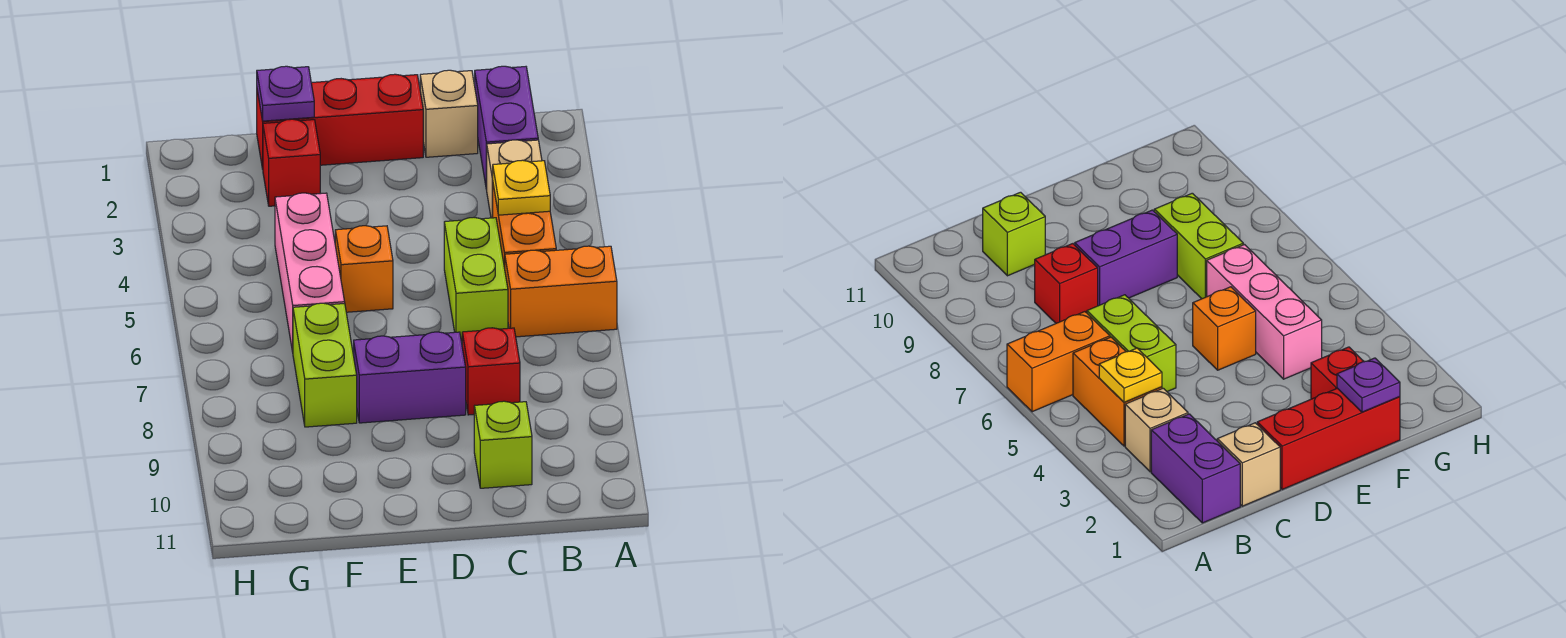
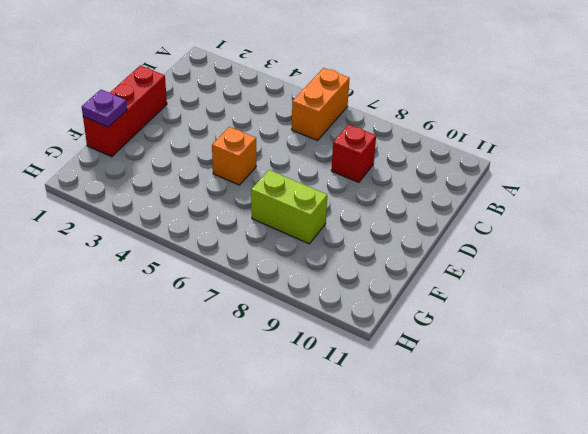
none -> purple brick B1:B2 level 1
none -> tan brick B3 level 1
none -> orange brick B4:B5 level 1

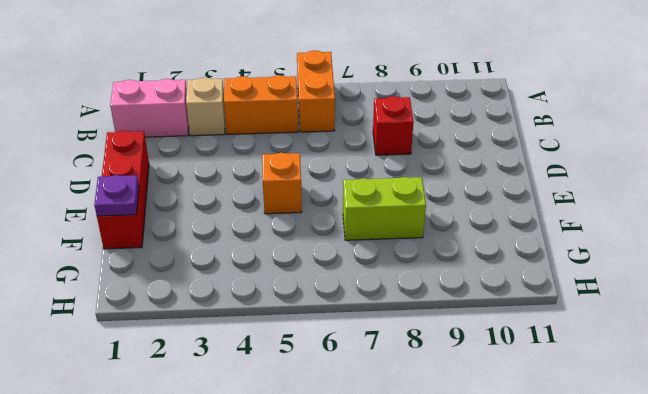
pink brick B1:B2 level 1 -> purple brick B1:B2 level 1
none -> tan brick C1 level 1
none -> lime brick C5:C6 level 1
none -> lime brick C10 level 1

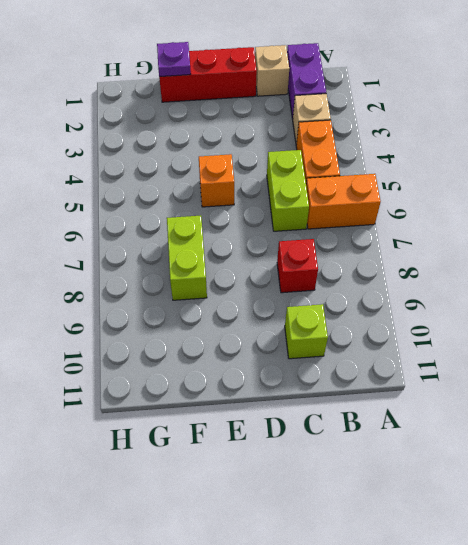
none -> purple brick D8:E8 level 1
none -> red brick F2 level 1
none -> pink brick F4:F6 level 1

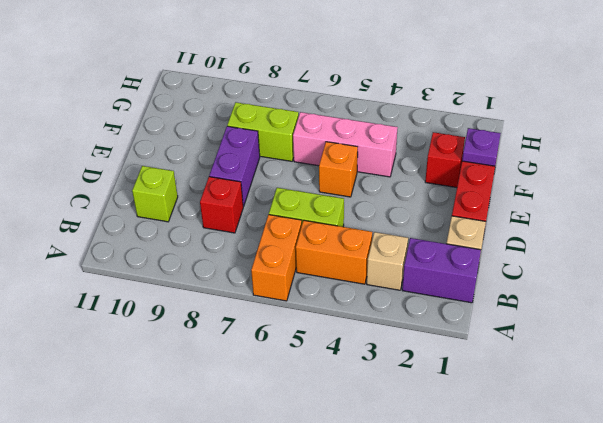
none -> yellow plate B4 level 2

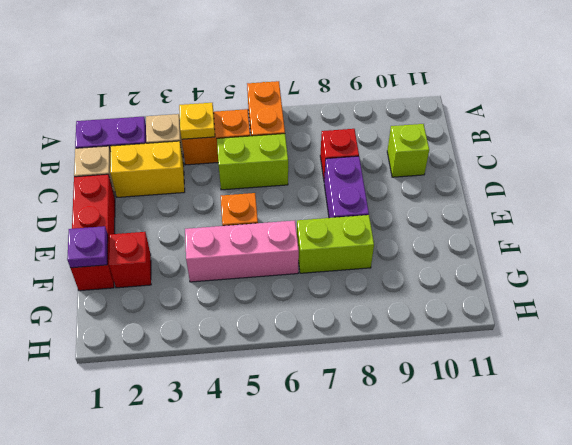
yellow brick C2:C3 level 1 -> none

